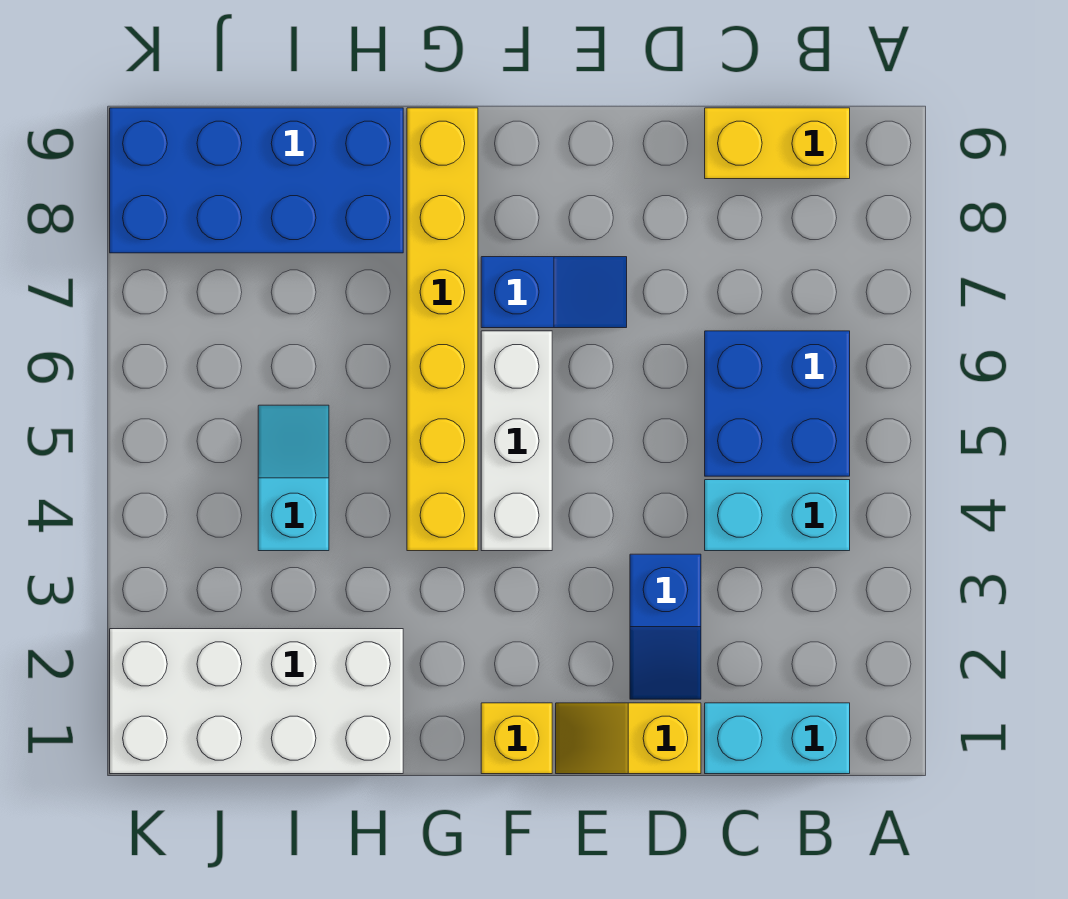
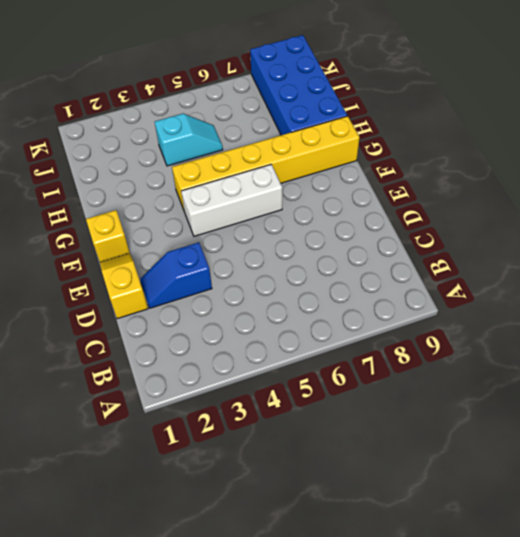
none -> cyan brick B1:C1 level 1
none -> cyan brick B4:C4 level 1
none -> blue brick B5:C6 level 1

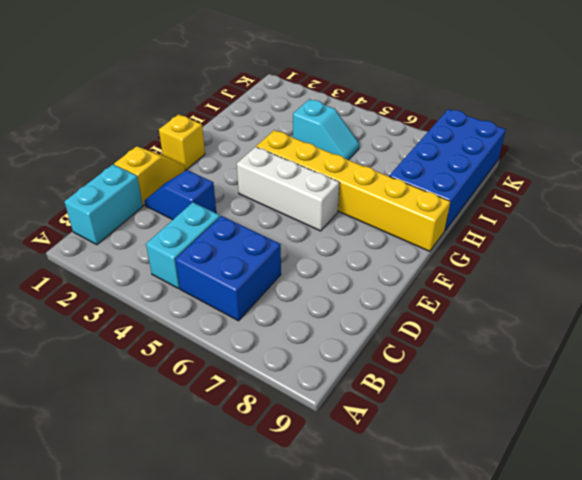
none -> yellow brick B9:C9 level 1
none -> blue slope E7:F7 level 1 top F
none -> white brick H1:K2 level 1

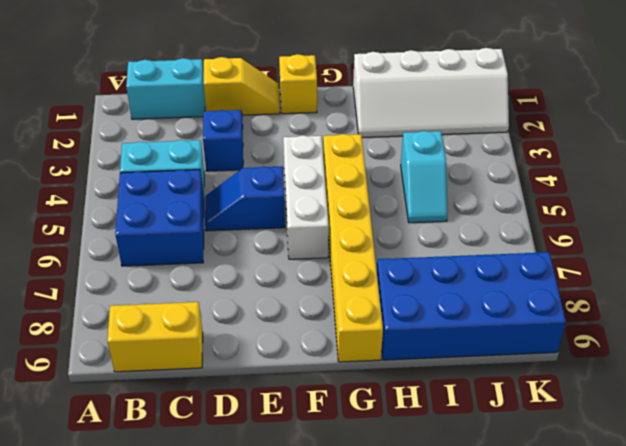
blue slope D5:E5 level 1 top E -> blue slope E7:F7 level 1 top F
white slope H1:K2 level 1 top 1 -> white brick H1:K2 level 1

